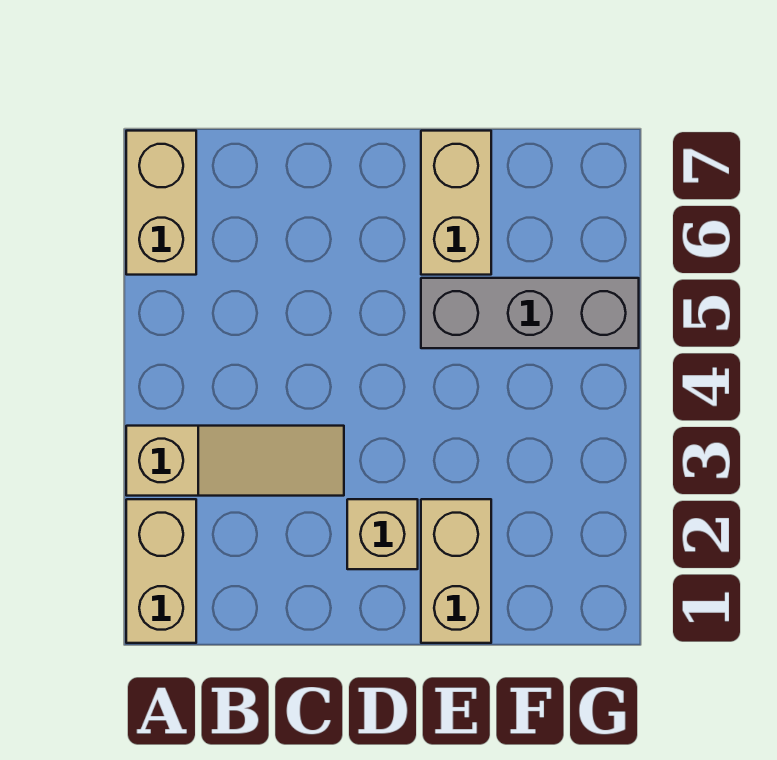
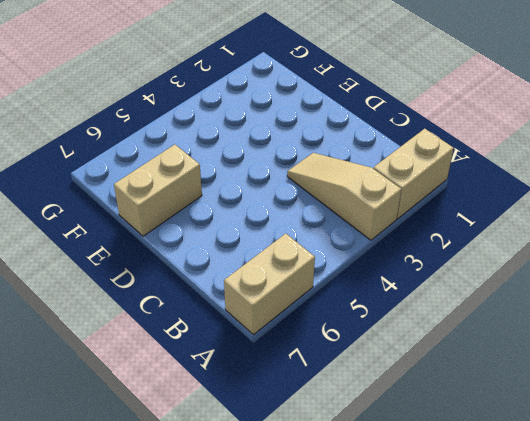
none -> tan brick D2 level 1
none -> tan brick E1:E2 level 1

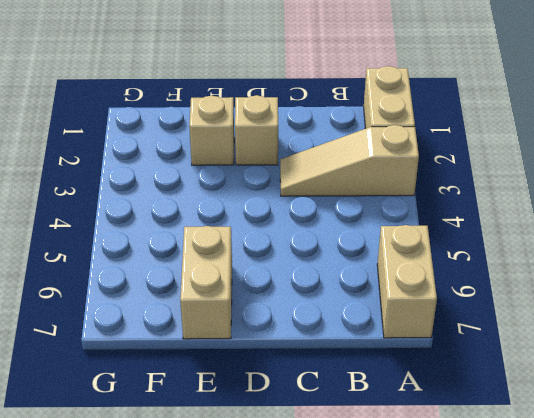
tan brick E2 level 1 -> tan brick E1:E2 level 1
none -> grey brick E5:G5 level 1

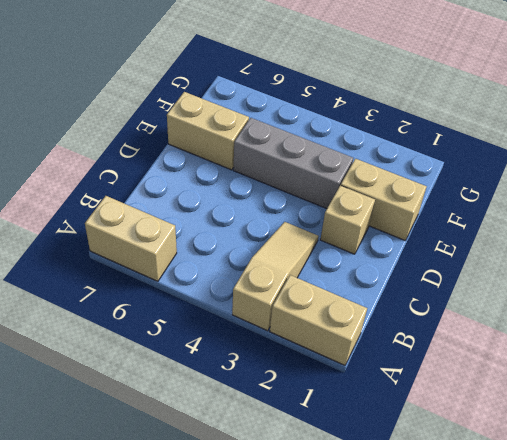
grey brick E3:E5 level 1 -> grey brick E5:G5 level 1

